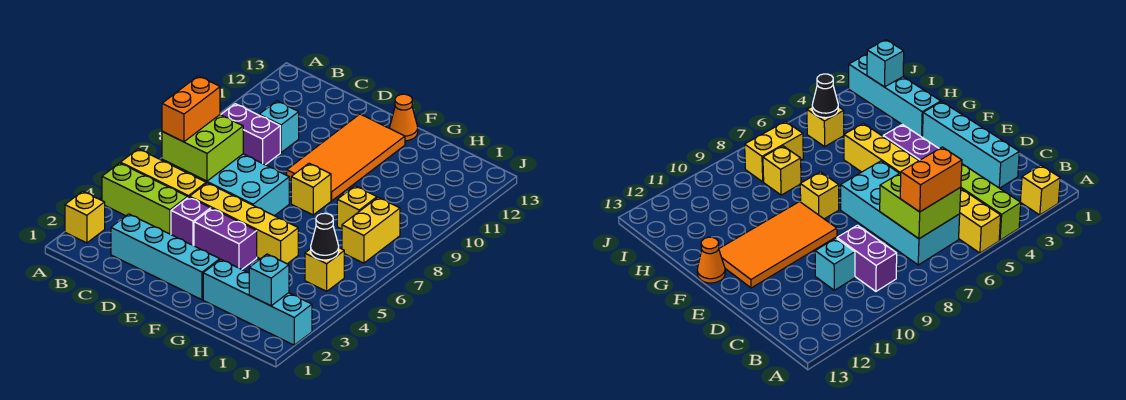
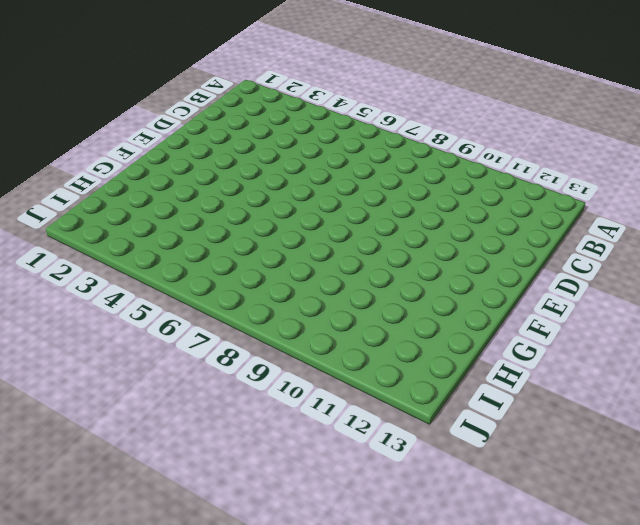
none -> yellow brick A2 level 1
none -> lime brick A4:C4 level 1
none -> yellow brick A5:C5 level 1

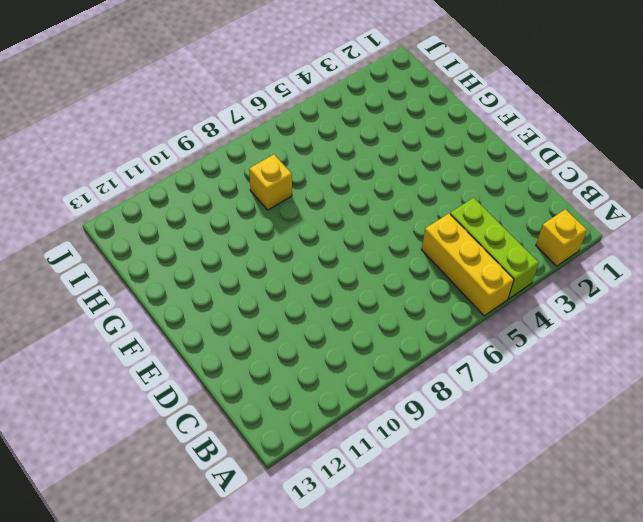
none -> cyan brick B6:E7 level 1
none -> purple brick B9:C9 level 1
none -> cyan brick C2:F2 level 1

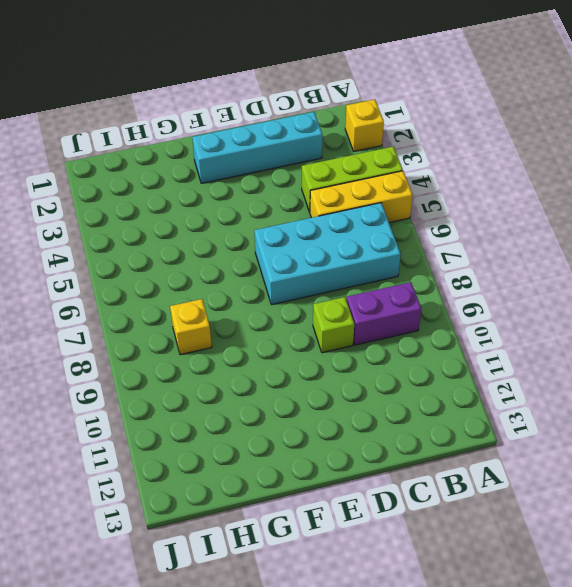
lime brick D9 level 1 -> none
none -> cyan brick C10 level 1
none -> purple brick D4 level 1
none -> yellow brick D5:G5 level 1

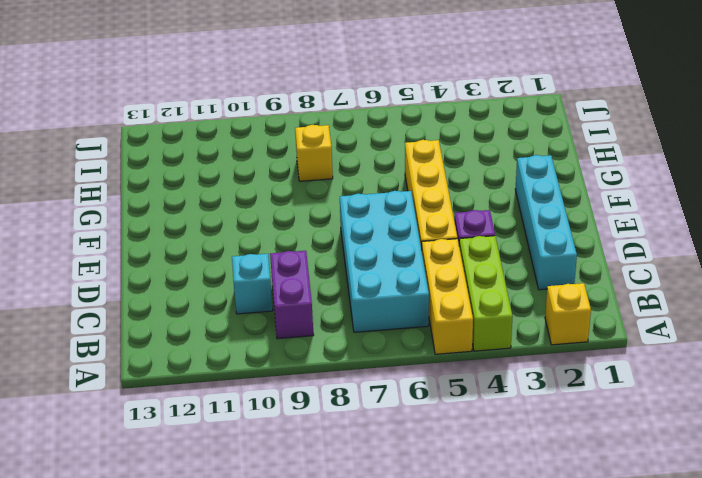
none -> purple brick E4:F4 level 1
none -> orange tile E9:F12 level 1
none -> yellow brick F8 level 1

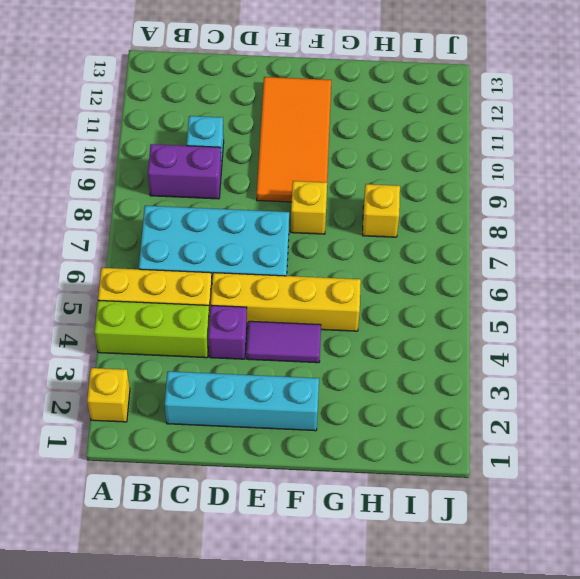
purple tile E4:F4 level 1 -> purple brick E4:F4 level 1
none -> orange cone F13 level 1
none -> cyan brick G2:J2 level 1
none -> yellow brick I5 level 1

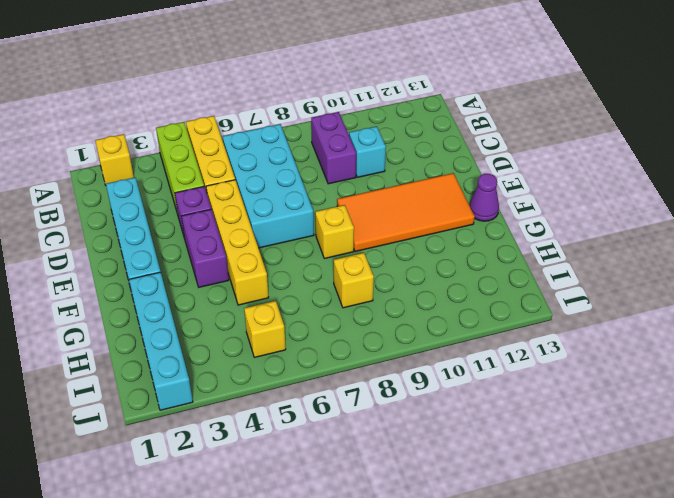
purple cone F13 level 1 -> orange cone F13 level 1
none -> yellow brick I7:I8 level 1
none -> lime brick B6:C7 level 2
none -> cyan brick I2 level 2

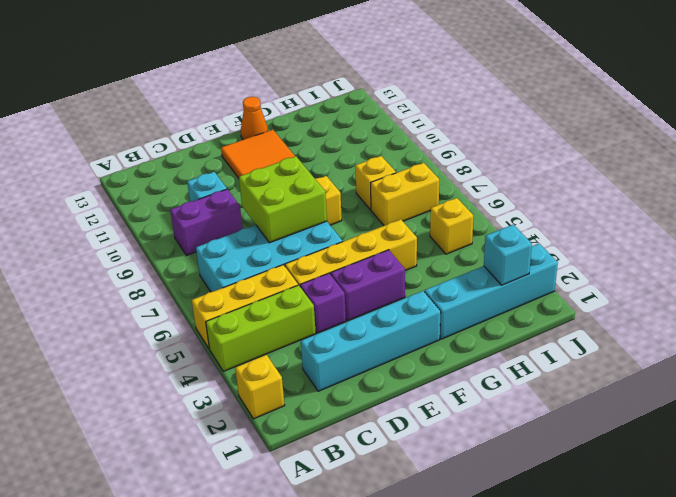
lime brick D7:E8 level 2 -> lime brick B6:C7 level 2
yellow brick H7:I7 level 1 -> yellow brick I7:I8 level 1
none -> black cone I5 level 2
none -> orange brick B6:B7 level 3

